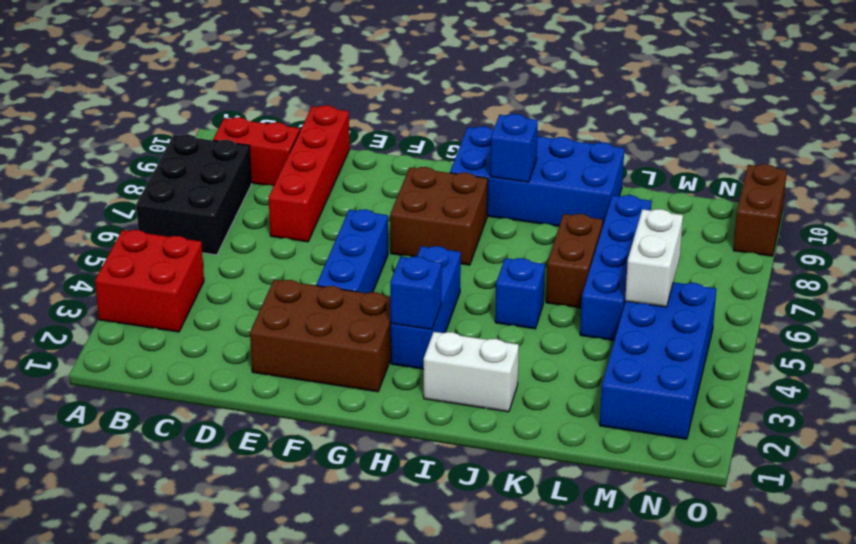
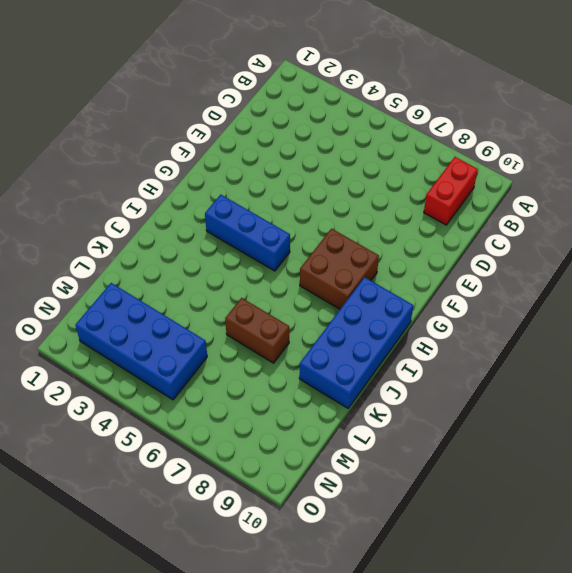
none -> red brick A3:B4 level 1
none -> black brick A6:B8 level 1
none -> red brick D7:D10 level 1

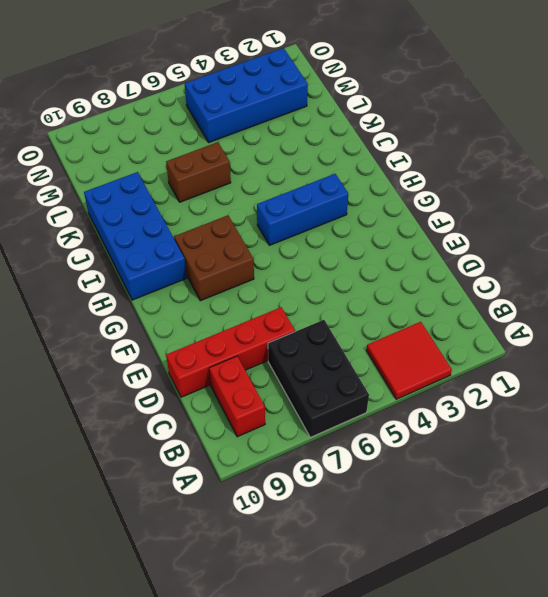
red tile A3:B4 level 1 -> red brick A3:B4 level 1
black brick A6:C7 level 1 -> black brick A6:B8 level 1
none -> brown brick E2:G3 level 1
none -> blue brick F4:F6 level 1
none -> white brick I2:J2 level 1

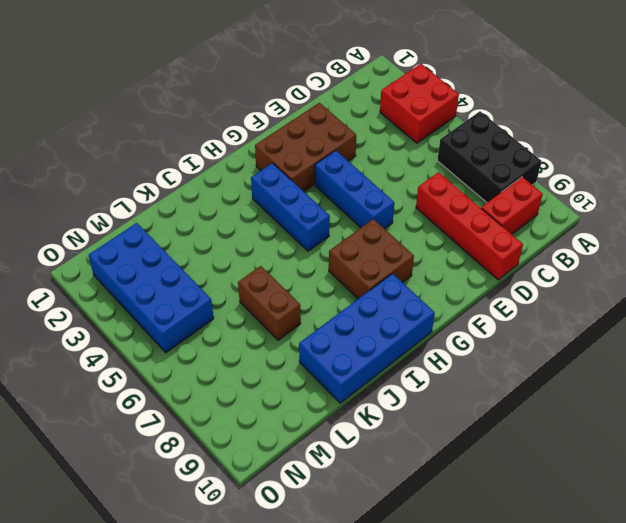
none -> white brick I2:J2 level 1
none -> blue brick J5 level 1
none -> blue brick L5:L8 level 1

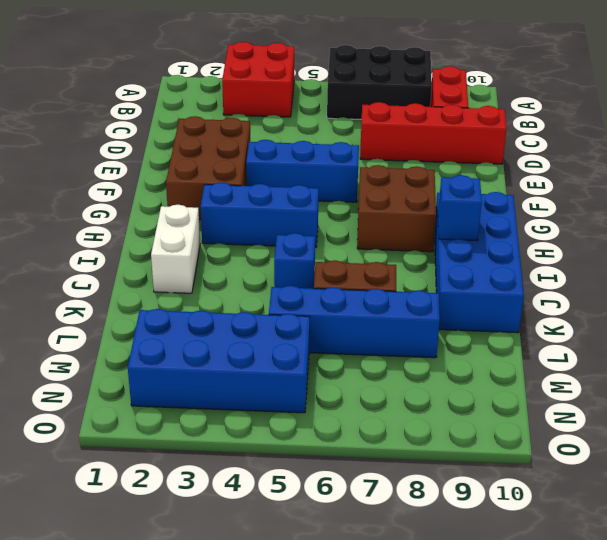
none -> brown brick O9:O10 level 1
none -> blue brick H3 level 2
none -> white brick M5:M6 level 2

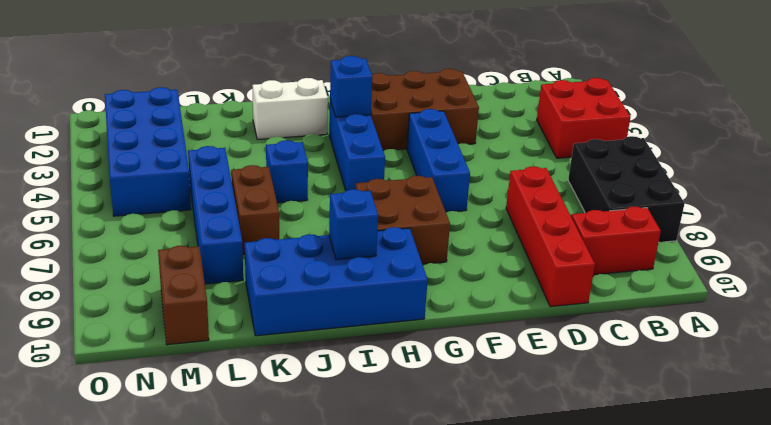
brown brick M9:M10 level 1 -> brown brick O9:O10 level 1
none -> white brick M5:M6 level 2

